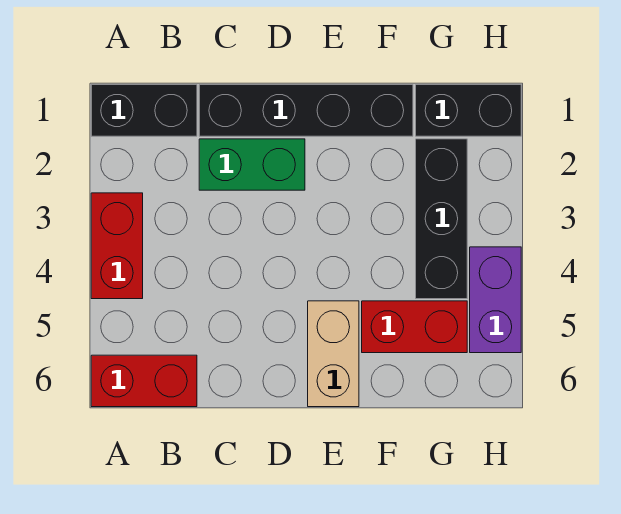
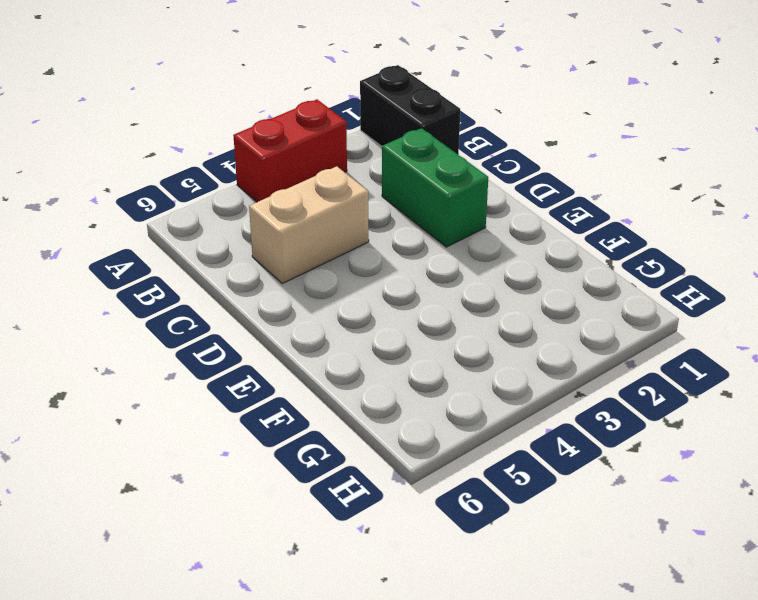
tan brick C4:C5 level 1 -> tan brick E5:E6 level 1
none -> red brick A6:B6 level 1
none -> black brick C1:F1 level 1

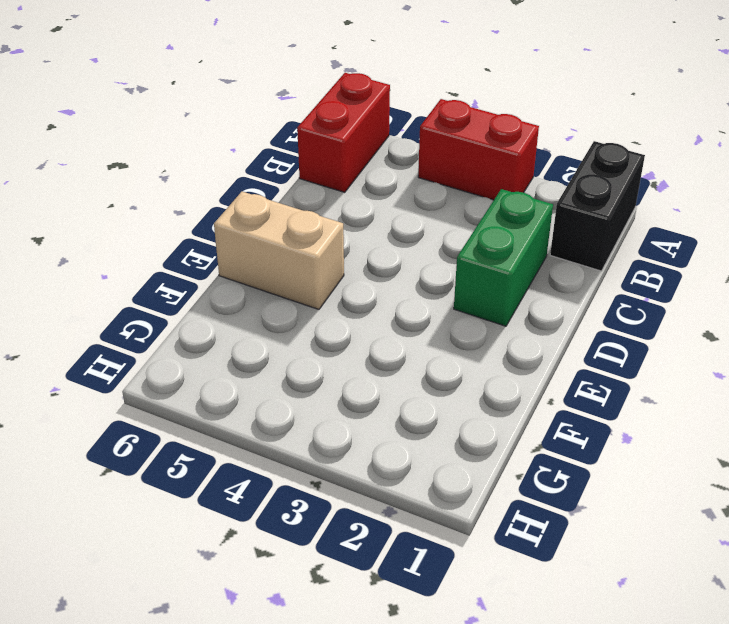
none -> black brick C1:F1 level 1
none -> red brick F5:G5 level 1

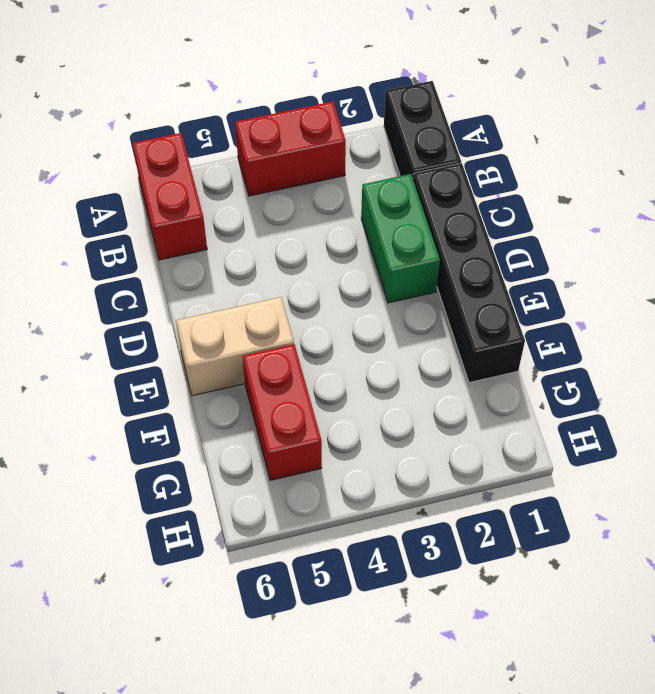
none -> black brick G1:H1 level 1
none -> black brick G2:G4 level 1

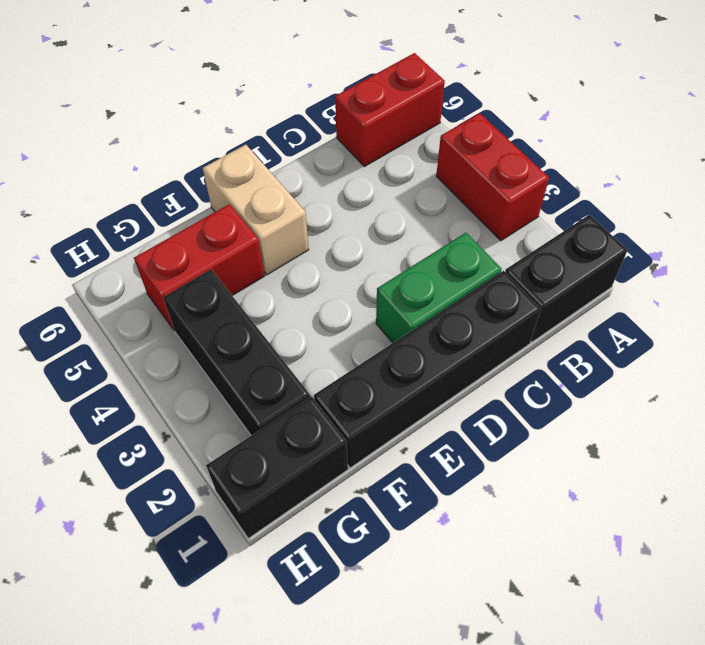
none -> purple brick H4:H5 level 1

